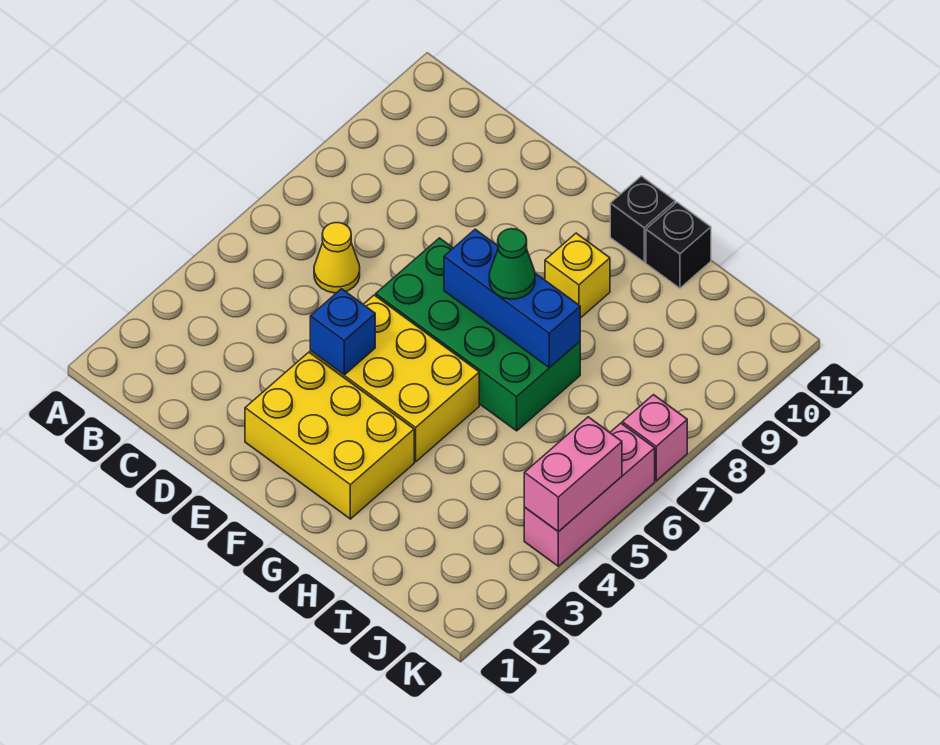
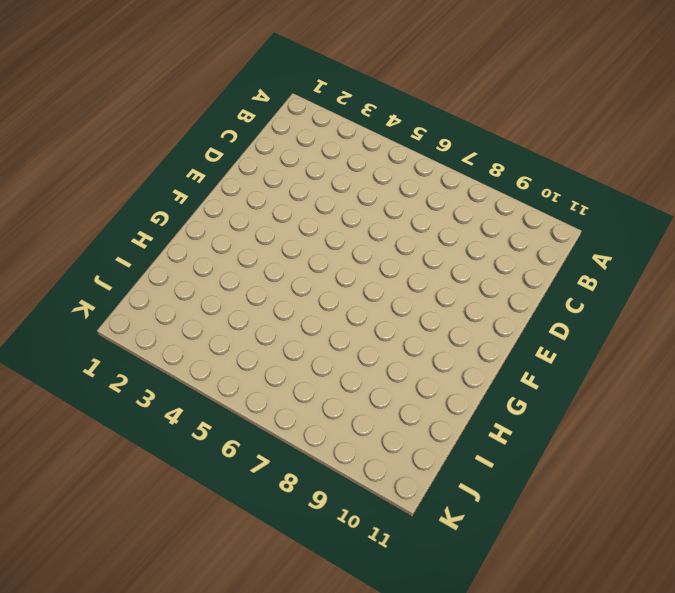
none -> yellow cone C6 level 1
none -> yellow brick E2:G3 level 1
none -> yellow brick E4:G5 level 1

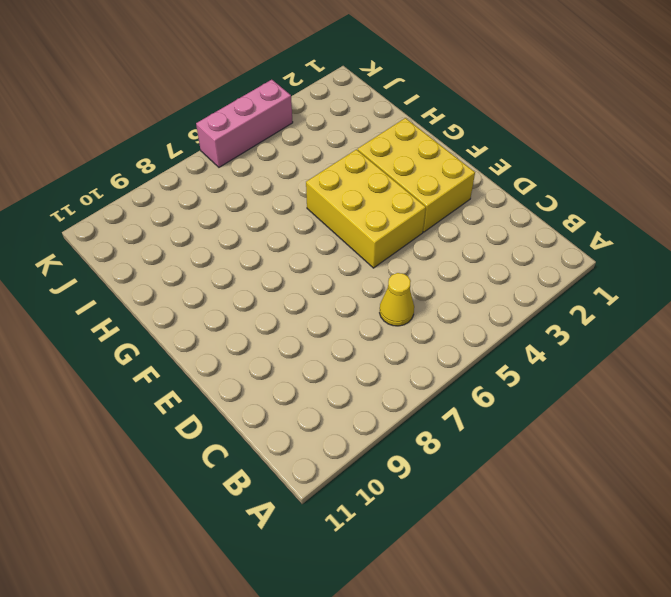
none -> green brick E6:H7 level 1
none -> yellow brick G9 level 1
none -> black brick G11 level 1

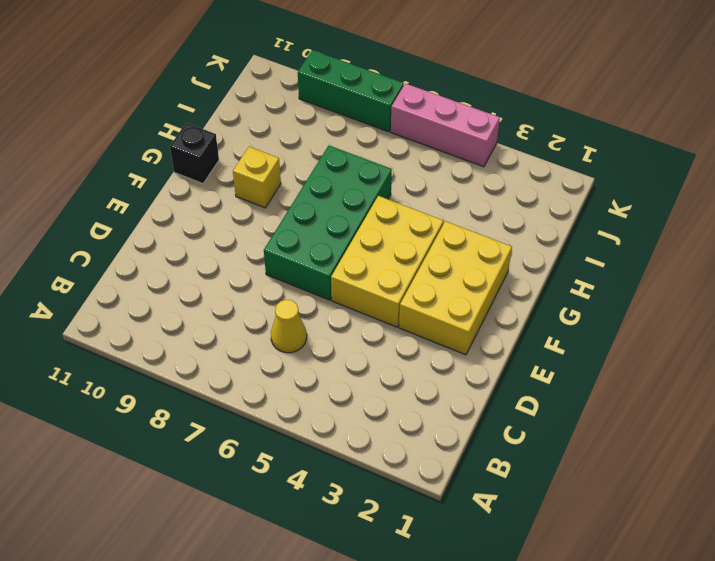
green brick K7:K9 level 1 -> pink brick K7 level 1
none -> black brick H11 level 1
none -> blue brick E4 level 2
none -> blue brick F7:H7 level 2

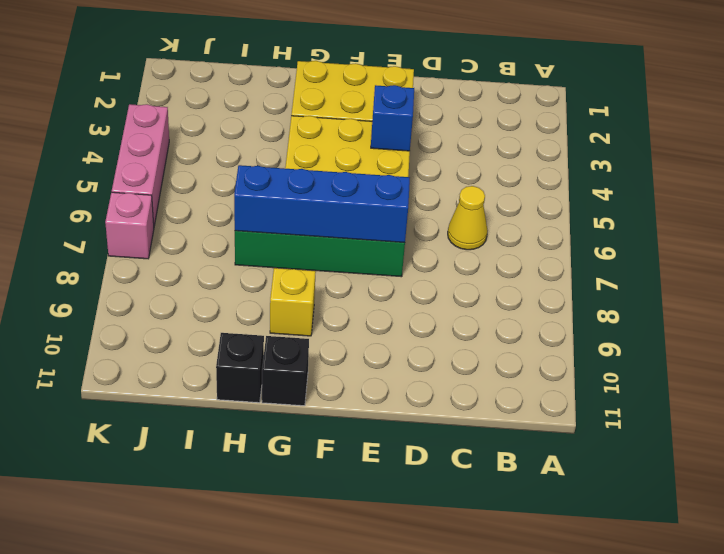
blue brick E7:H7 level 2 -> blue brick F7:H7 level 2
none -> pink brick K4:K5 level 2
none -> green cone G7 level 3

